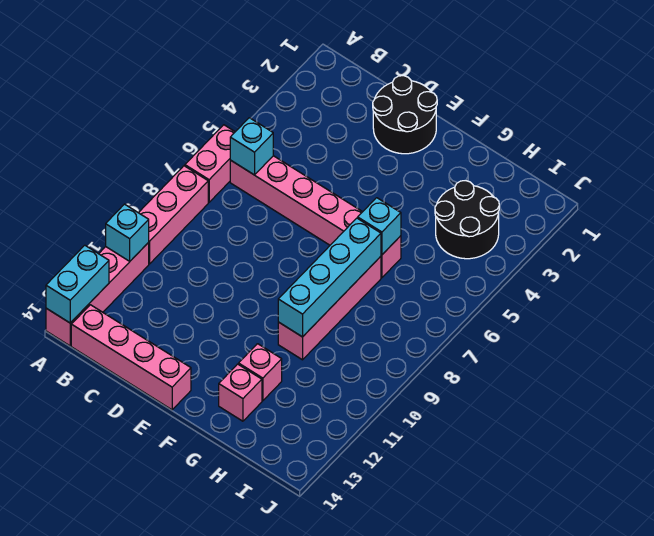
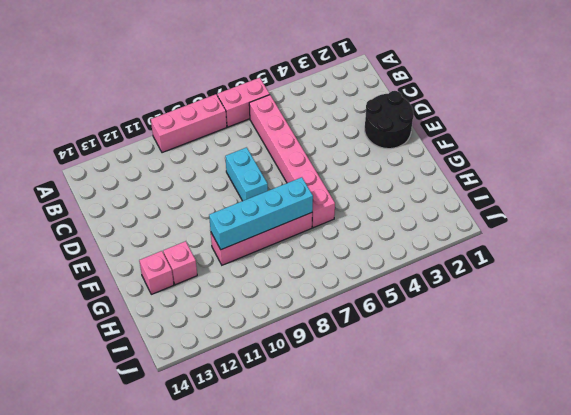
cyan brick D8:E8 level 1 -> cyan brick A13:A14 level 2
none -> pink brick A11:A14 level 1
none -> pink brick B14:E14 level 1
none -> black round brick H3:I4 level 1

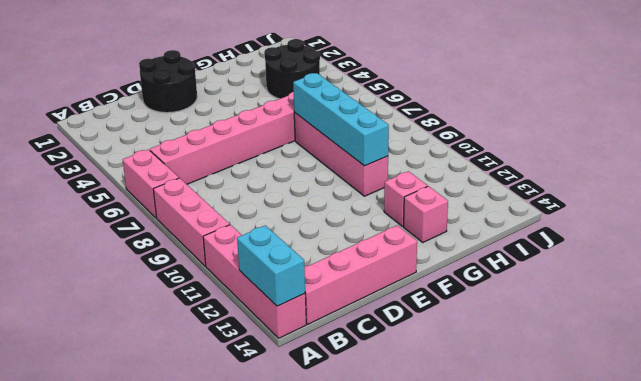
none -> cyan brick A11 level 2
none -> cyan brick B6 level 2
none -> cyan brick G6 level 2

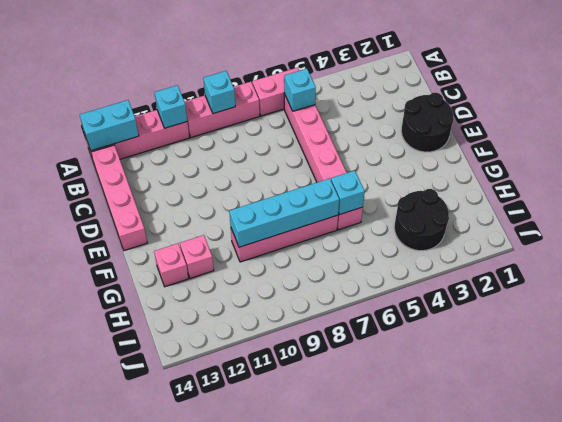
cyan brick A9 level 2 -> none

